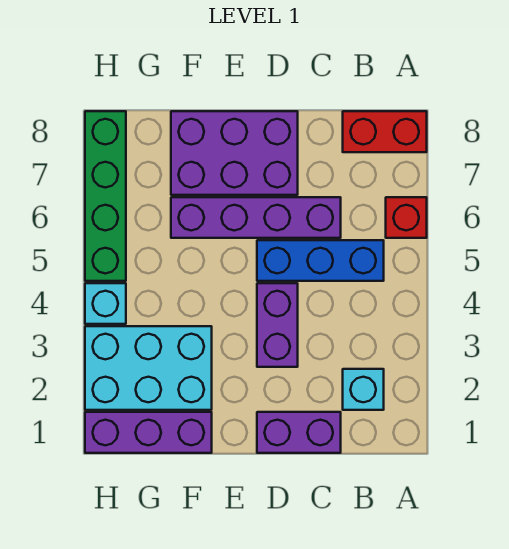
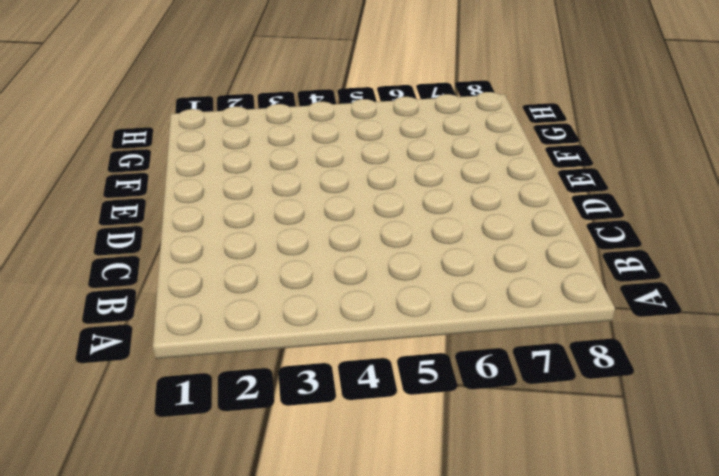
none -> red brick A6 level 1
none -> red brick A8:B8 level 1
none -> cyan brick B2 level 1

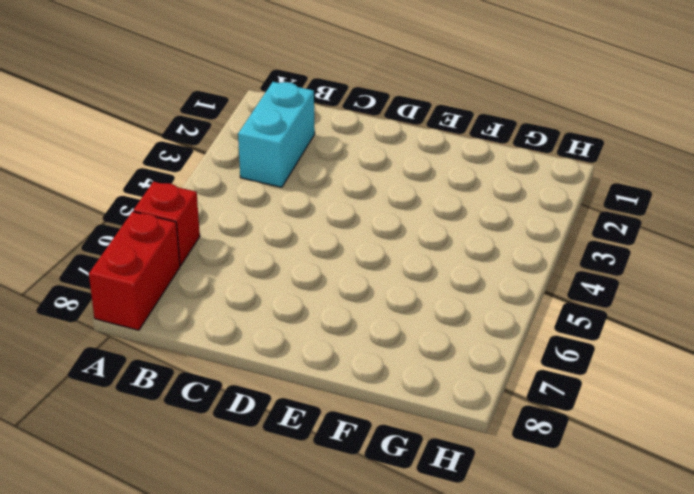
red brick A7:A8 level 1 -> red brick A8:B8 level 1
cyan brick B2:B3 level 1 -> cyan brick B2 level 1
none -> blue brick B5:D5 level 1
none -> purple brick C1:D1 level 1
none -> purple brick C6:F6 level 1

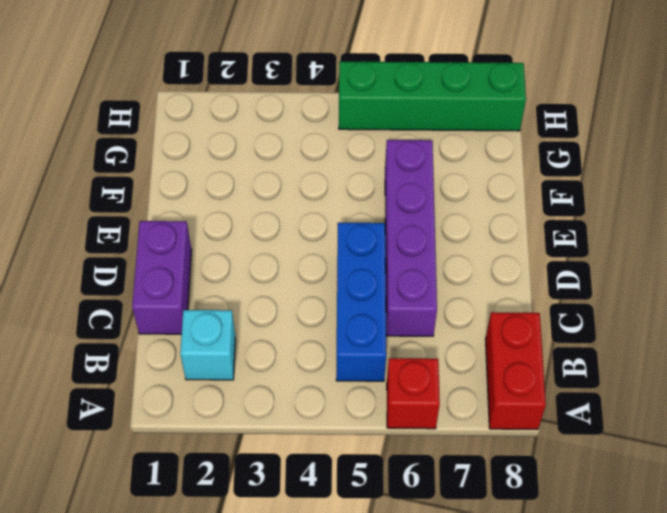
none -> purple brick D3:D4 level 1
none -> purple brick D7:F8 level 1
none -> purple brick F1:H1 level 1

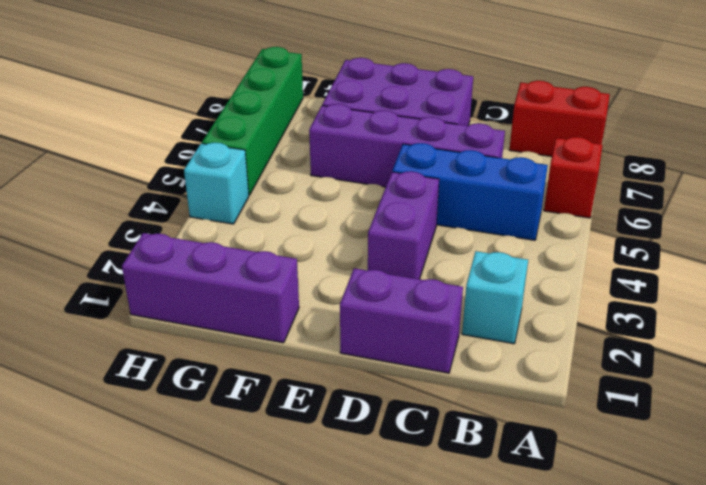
none -> cyan brick F2:H3 level 1

